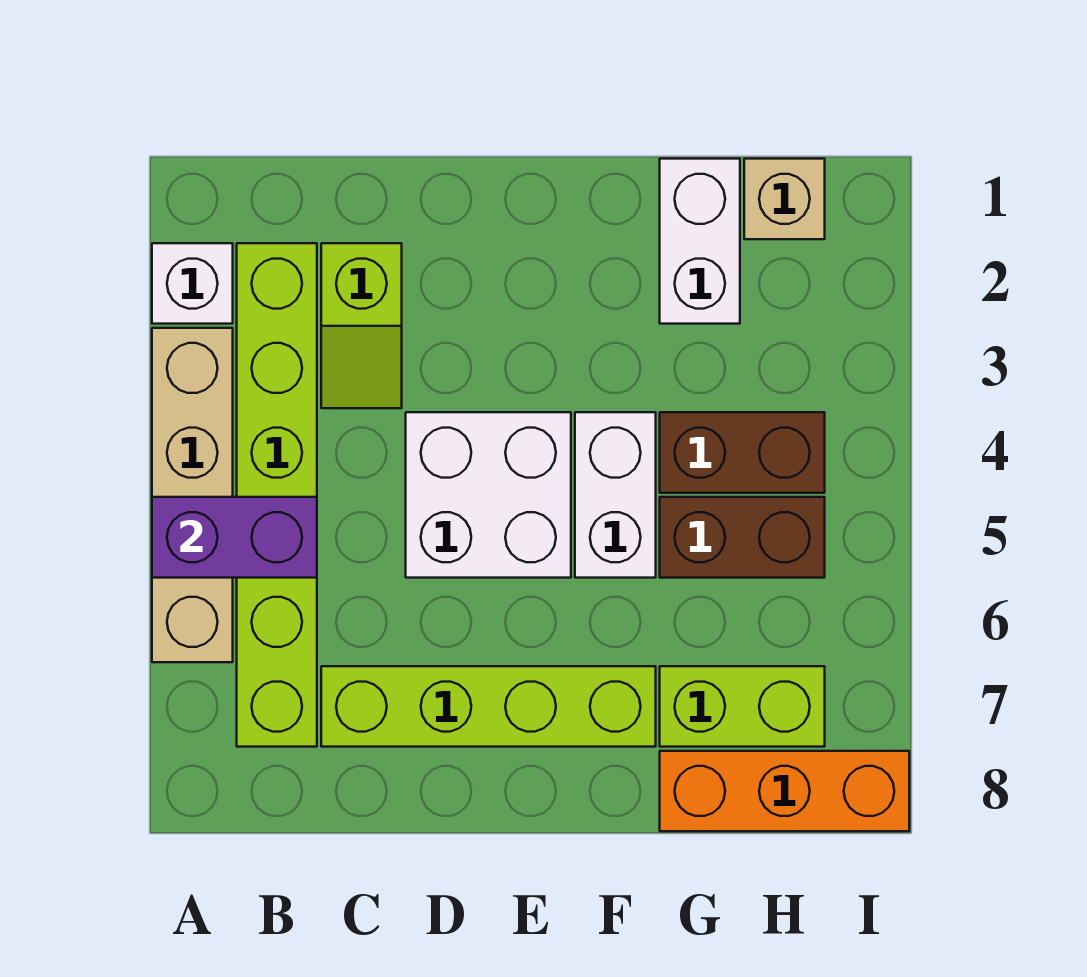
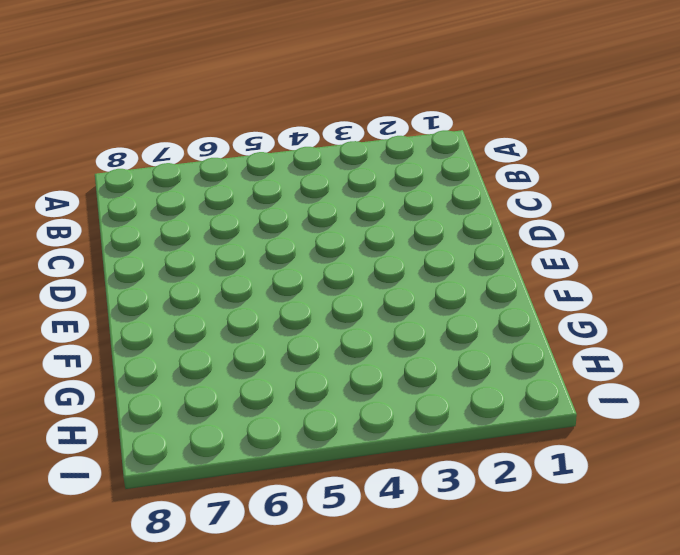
none -> white brick A2 level 1
none -> tan brick A3:A6 level 1
none -> lime brick B2:B7 level 1

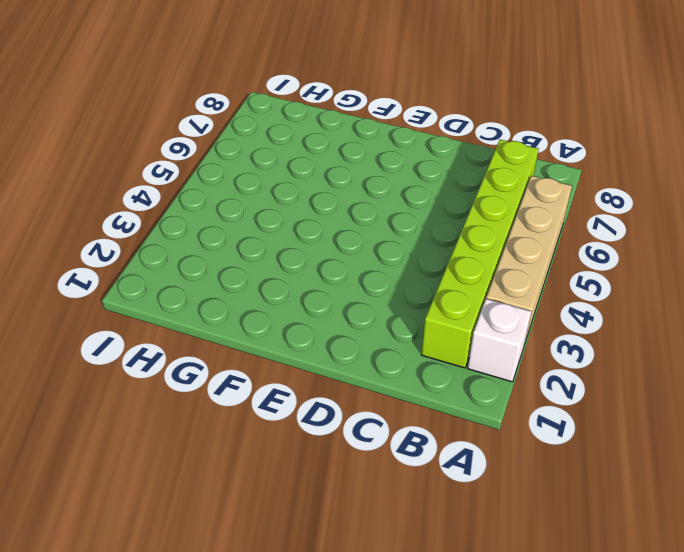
none -> lime slope C2:C3 level 1 top 2
none -> lime brick C7:F7 level 1
none -> white brick D4:E5 level 1

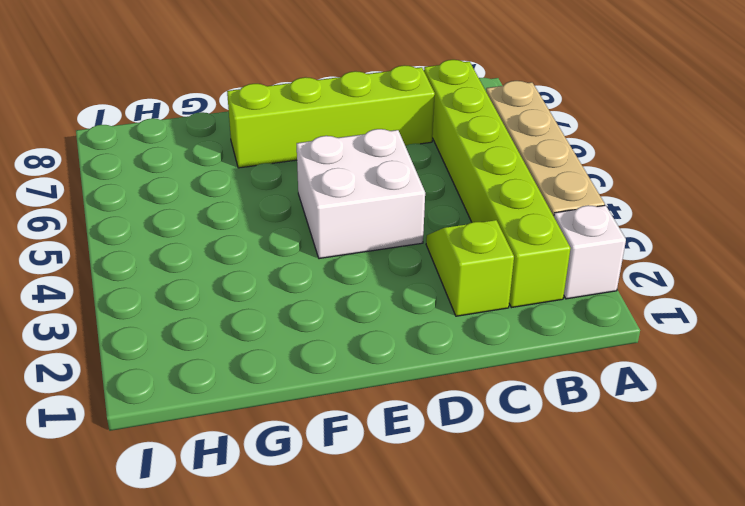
none -> white brick F4:F5 level 1
none -> white brick G1:G2 level 1
none -> brown brick G4:H4 level 1

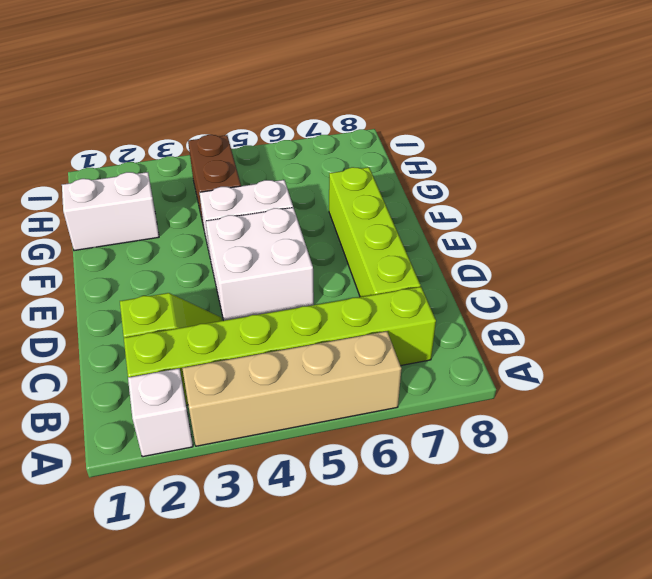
none -> brown brick G5:H5 level 1
none -> lime brick G7:H7 level 1
none -> orange brick G8:I8 level 1

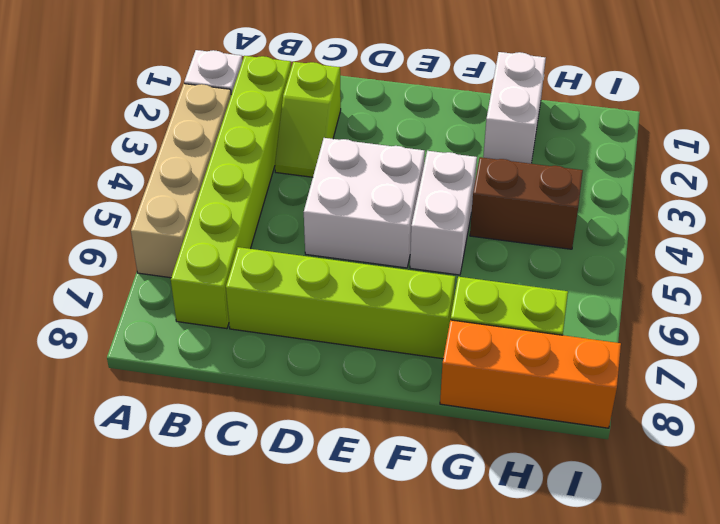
none -> brown brick G5:H5 level 1
none -> tan brick H1 level 1
none -> purple brick A5:B5 level 2

